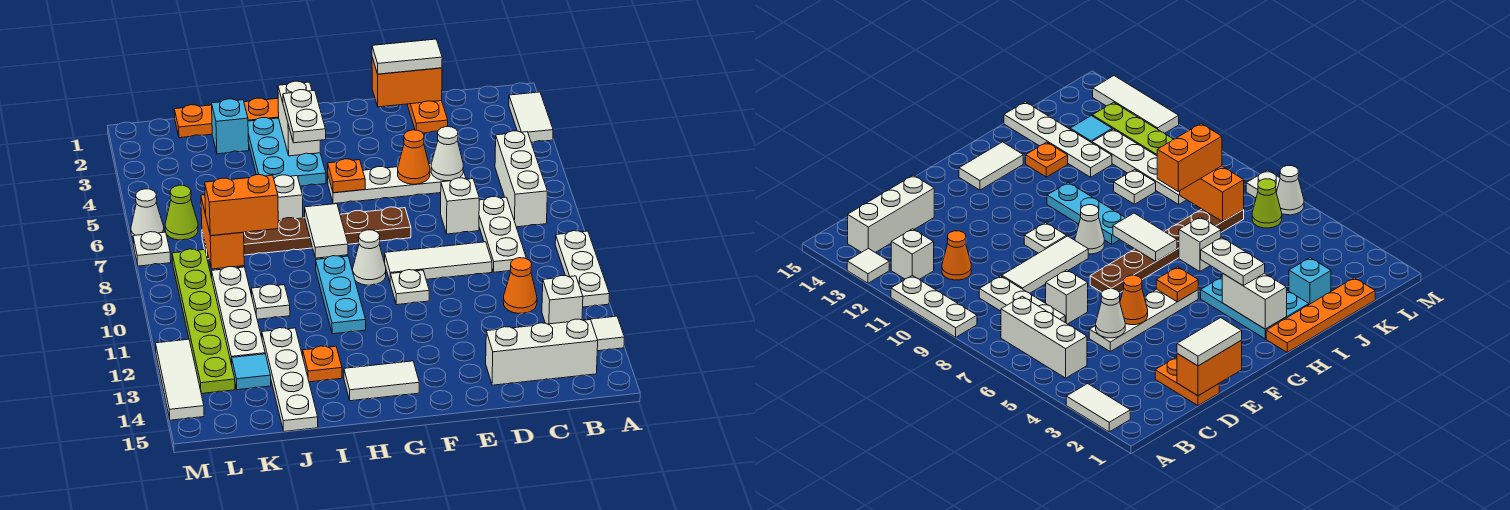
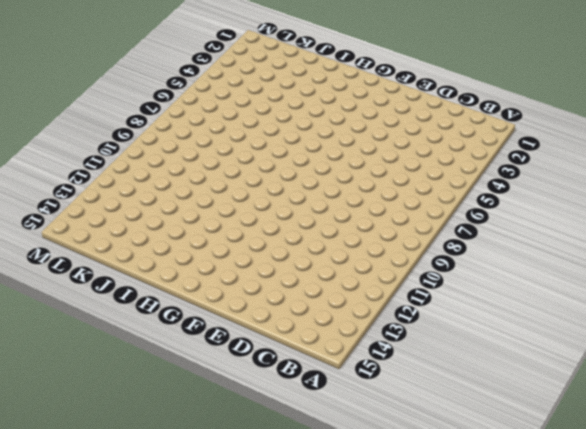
none -> white tile A2:A3 level 1
none -> white plate A9:A11 level 1
none -> white tile A13 level 1
none -> white brick B5:B7 level 1

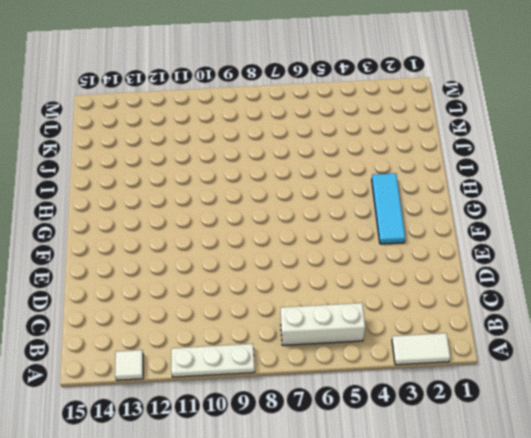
cyan tile F3:H3 level 1 -> cyan plate H2:I4 level 1
none -> white brick B12 level 1
none -> white brick B14:D14 level 1
none -> white plate C7:C9 level 1
none -> orange cone C11 level 1

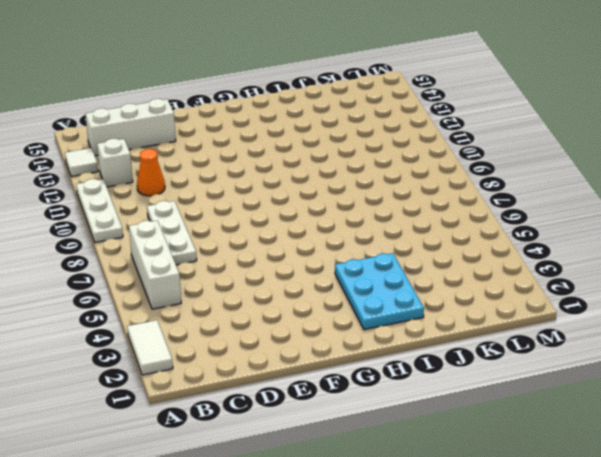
none -> orange plate D1:D2 level 1
none -> white plate D5:G5 level 1
none -> white brick D7 level 1
none -> white tile D9:F9 level 1

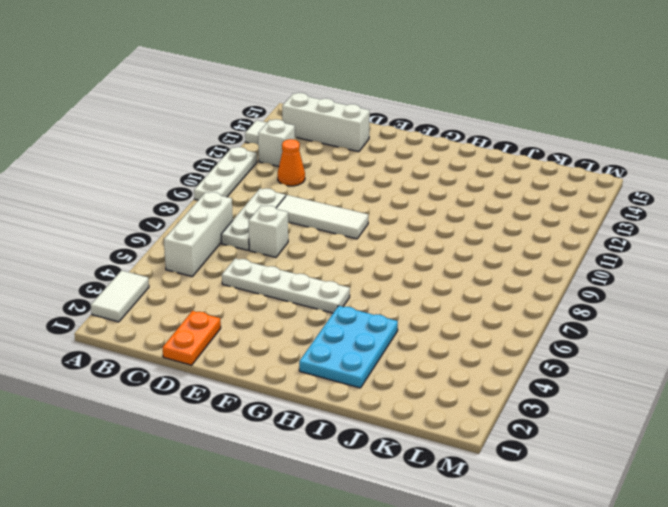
none -> brown plate F7:K7 level 1
none -> white plate F10 level 1
none -> white cone G9 level 1
none -> white tile G14:H14 level 1

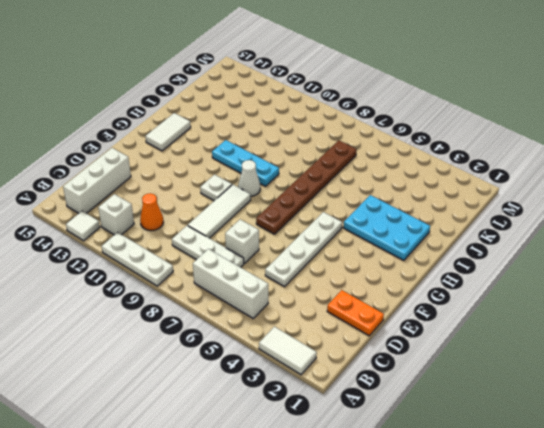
none -> orange plate H1:K1 level 1
none -> white brick I6 level 1
none -> orange plate I13 level 1
none -> cyan brick J2 level 1

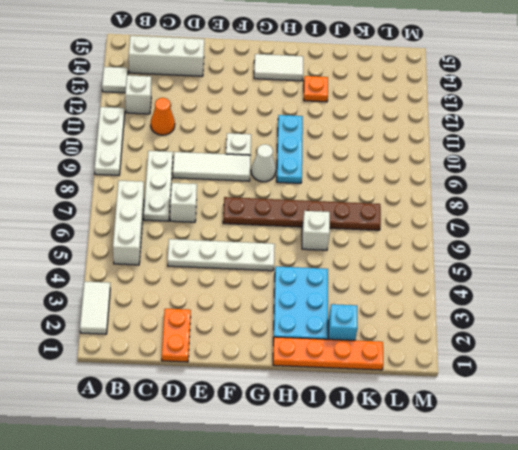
none -> white plate J10 level 1
none -> white plate J12:J15 level 1
none -> white plate K9:K12 level 1
none -> cyan tile K13 level 1

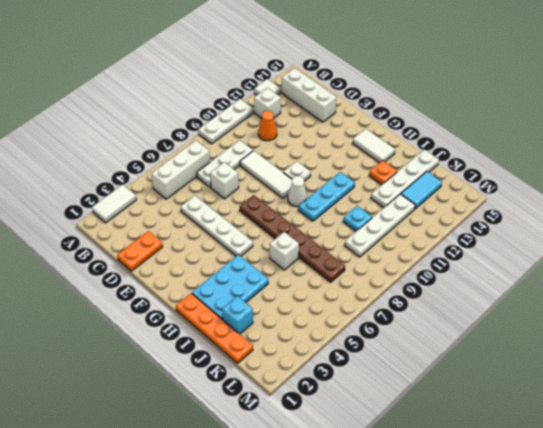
cyan plate J10 level 1 -> white plate J10 level 1
cyan tile K13:K14 level 1 -> cyan tile K13 level 1
none -> lime cone L6 level 1
none -> lime plate L8:L13 level 1
none -> white cone M6 level 1
none -> white plate M7 level 1

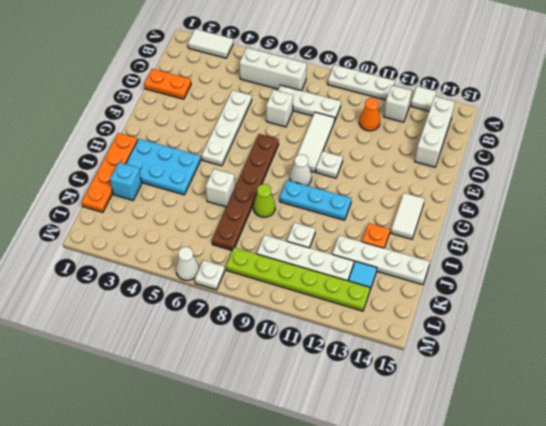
lime cone I8 level 1 -> lime cone L6 level 1
none -> white tile M12:M14 level 1
none -> orange brick D1:E1 level 2
none -> white cone D5 level 2
none -> orange cone E5 level 2

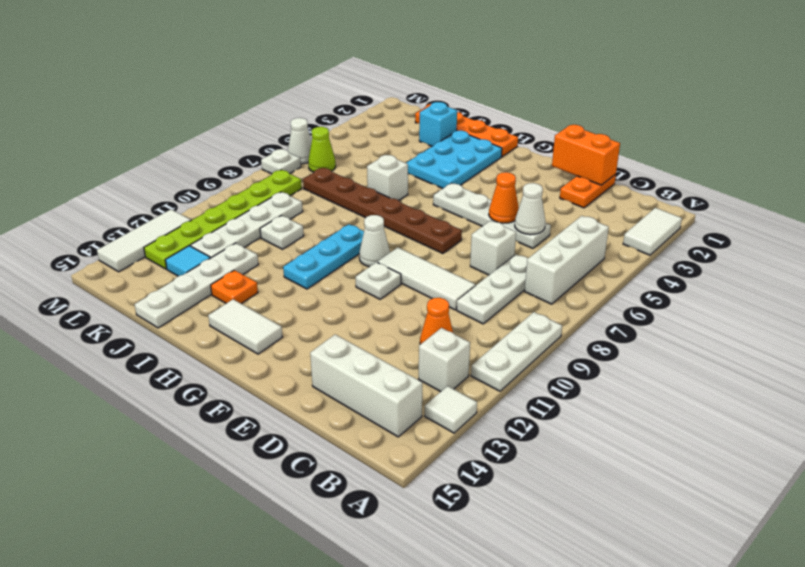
none -> orange plate G5 level 2
none -> white brick H2:H3 level 2
none -> white tile H7:H8 level 2
none -> orange brick K7:K8 level 2

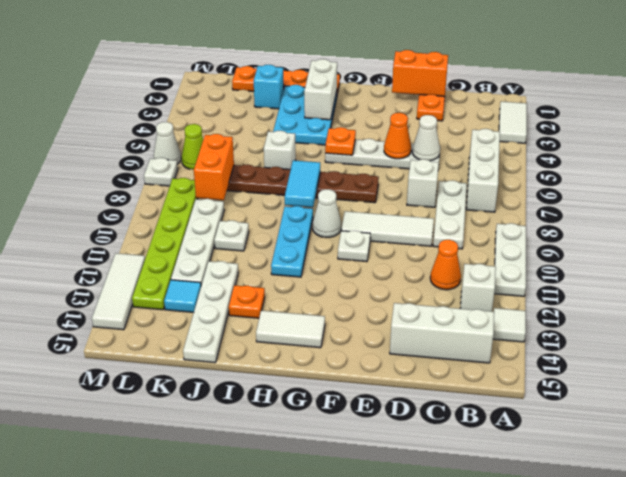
cyan tile H7:H8 level 2 -> white tile H7:H8 level 2
none -> white tile D1:E1 level 3
none -> white plate H3:H4 level 3
none -> orange brick J8:K8 level 3

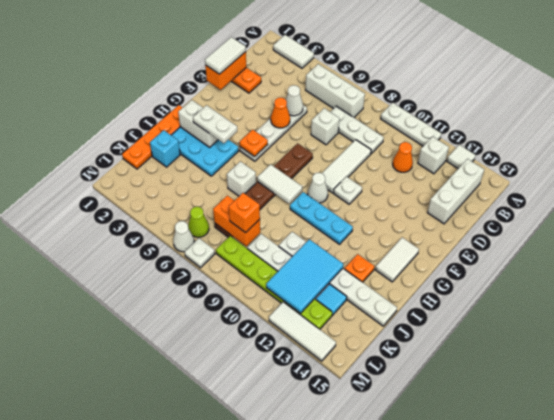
cyan tile J11:L12 level 2 -> none
orange brick K8 level 3 -> orange brick J8:K8 level 3

